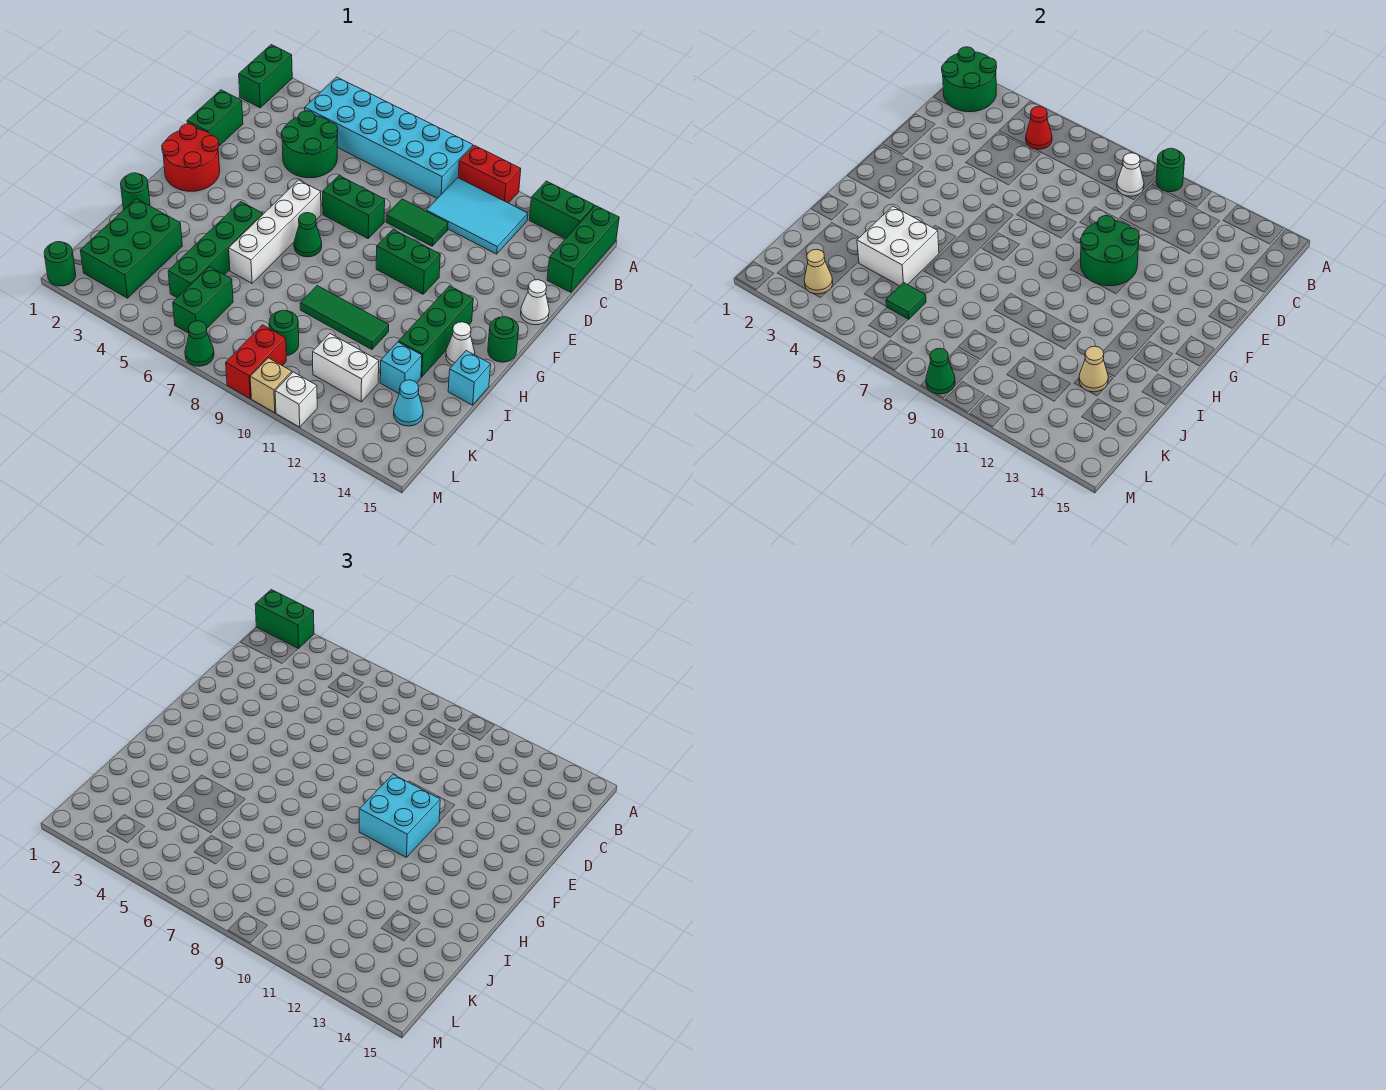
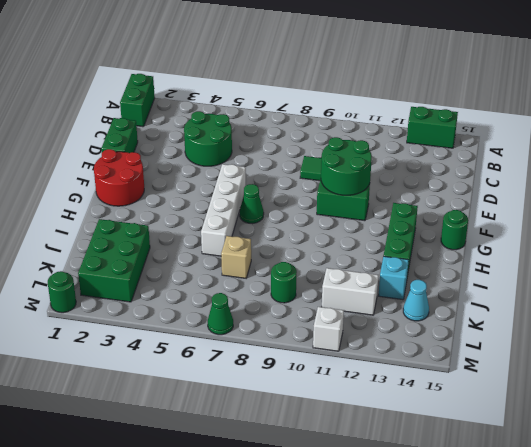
tan brick J7 level 1 -> tan brick M10 level 1
none -> cyan brick A4:B9 level 1
none -> red brick A10:A11 level 1
none -> green brick A15:C15 level 1
none -> cyan tile B10:C12 level 1

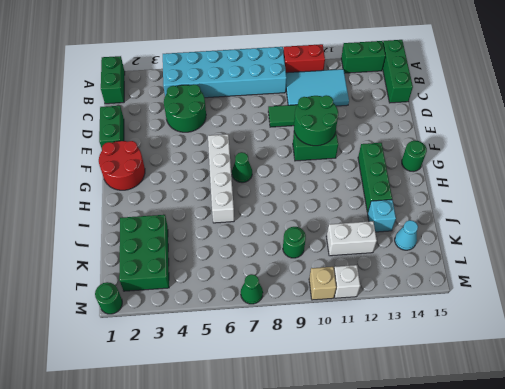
none -> green brick E7:E8 level 1
none -> white cone E15 level 1
none -> green brick H5:K5 level 1
none -> white cone H14 level 1

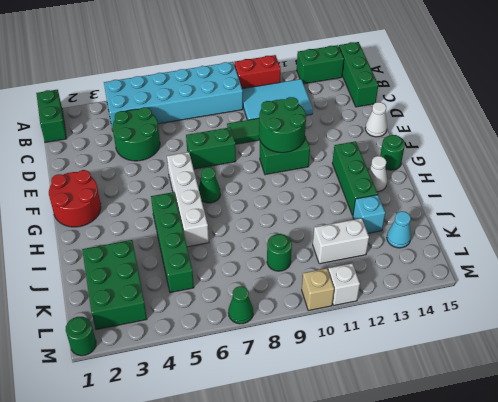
none -> green brick D1:E1 level 1
none -> green round brick I1 level 1
none -> green tile I9:I11 level 1
none -> cyan brick I15 level 1

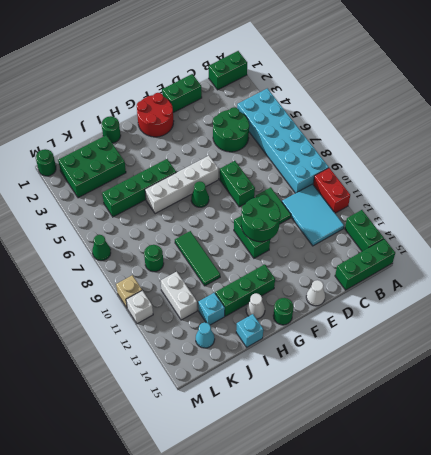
none -> green brick K6:L6 level 1
none -> red brick L9:M9 level 1
none -> green round brick A1:B2 level 2
none -> green round brick A10 level 2

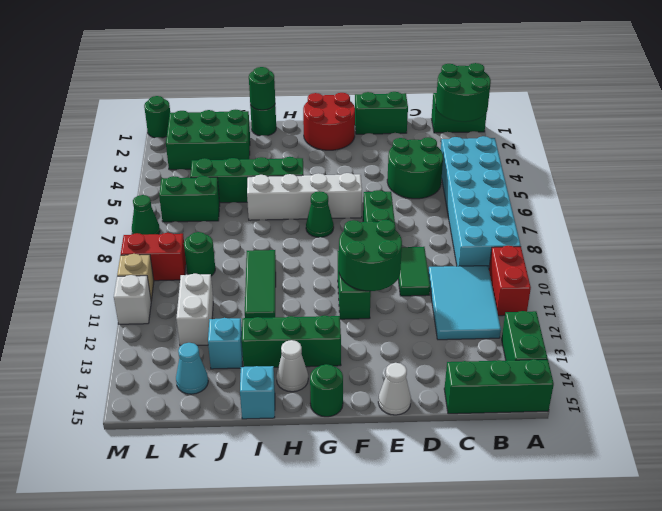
green round brick I1 level 2 -> green round brick A10 level 2
none -> red cone B5 level 2
none -> white cone B9 level 2
none -> white brick I4:J5 level 2
none -> tan cone J13 level 2

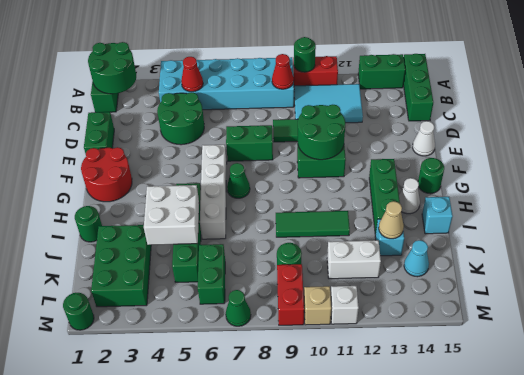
red cone B9 level 2 -> white cone B9 level 2
none -> green tile K6 level 2
none -> tan cone L3 level 2
none -> green cone M9 level 2
none -> green brick A1:A2 level 3

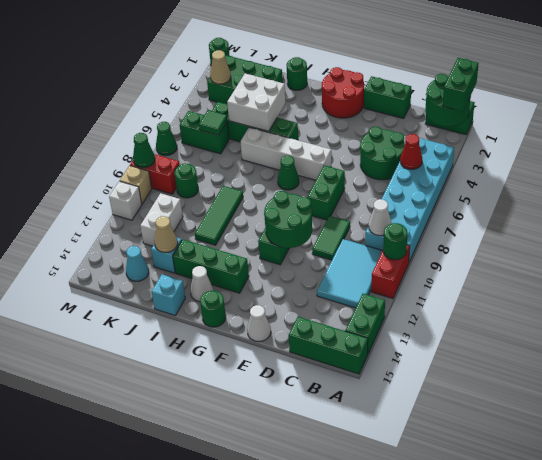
none -> cyan brick F10:G11 level 3

